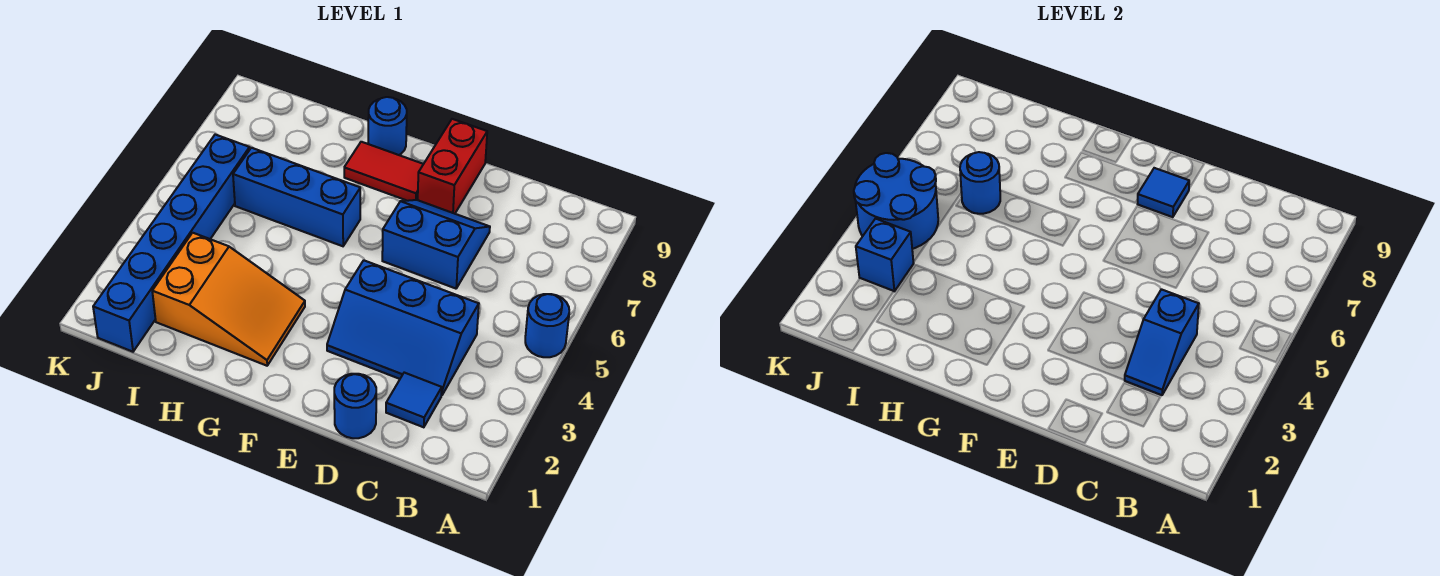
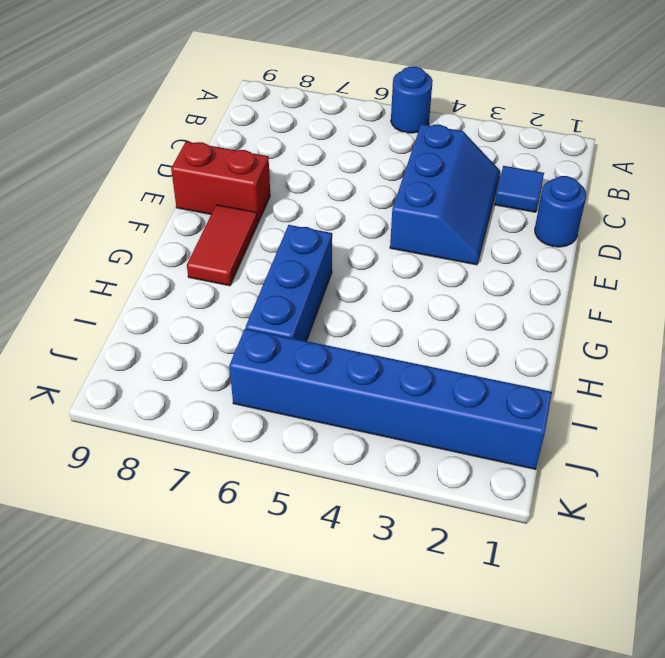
none -> blue slope D6:E7 level 1 top 6
none -> orange slope G2:I3 level 1 top I
none -> blue round brick G9 level 1

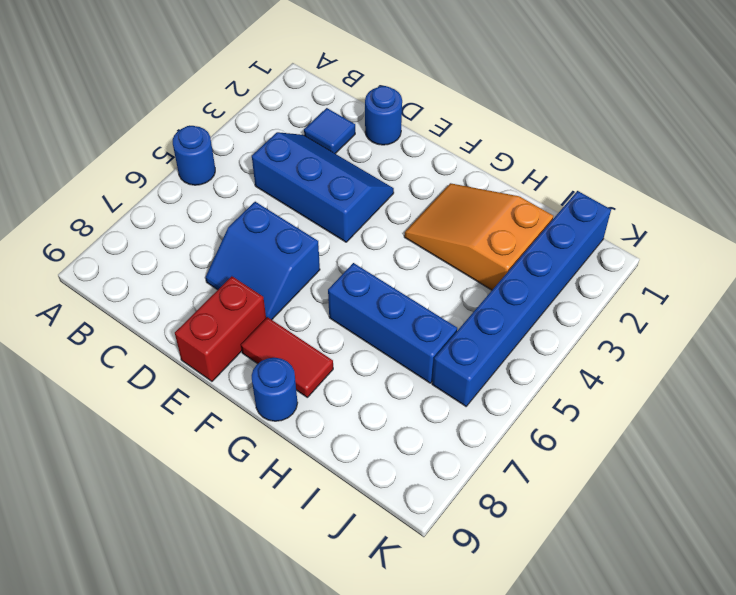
none -> blue slope C3:C4 level 2 top 4
none -> blue tile E8 level 2
none -> blue round brick I6 level 2

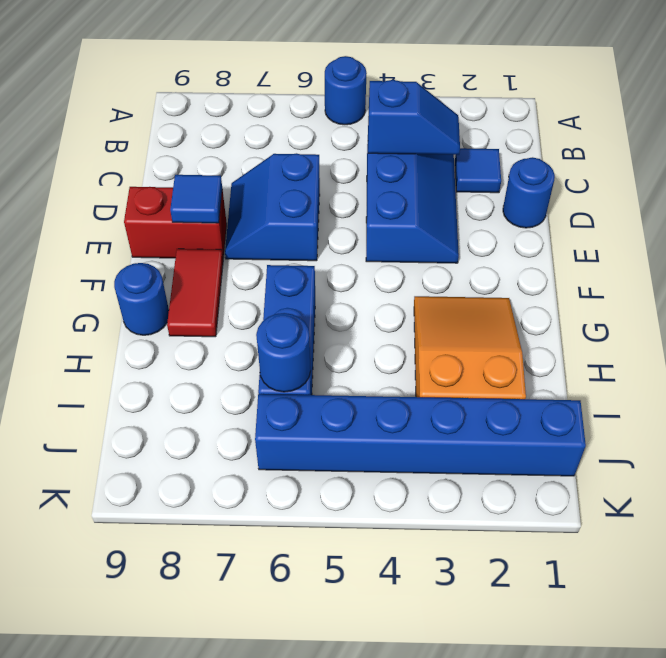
none -> blue brick J3 level 2
none -> blue round brick J4:K5 level 2

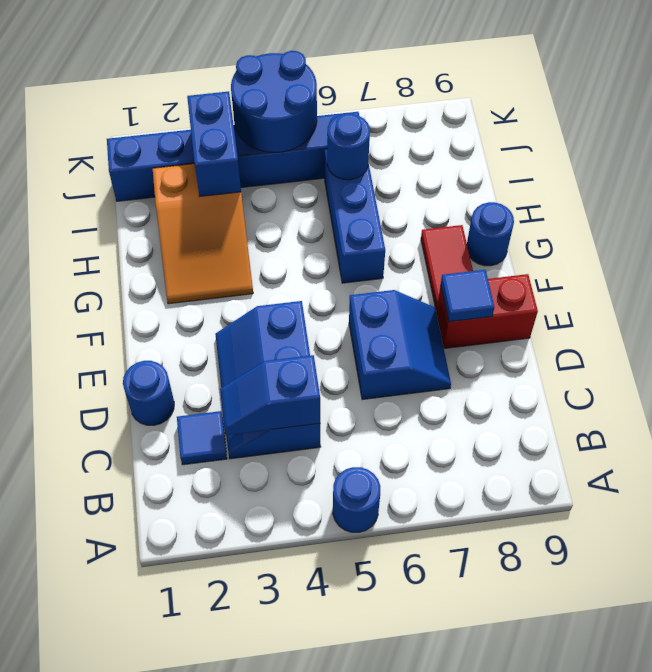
blue brick I3:J3 level 2 -> blue brick J3 level 2

